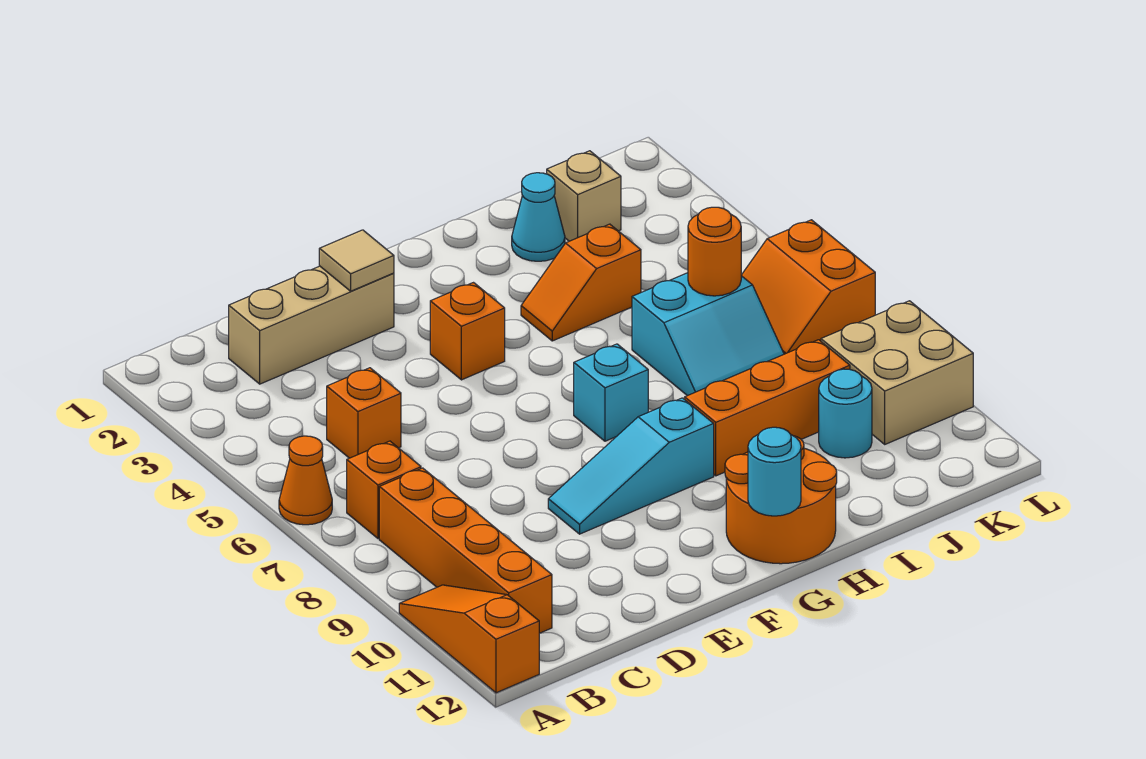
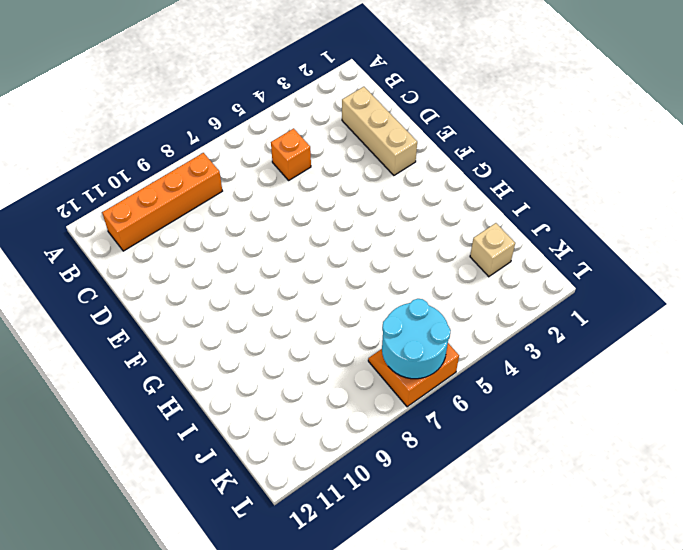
cyan round brick K6:L7 level 2 -> none
none -> orange cone A6 level 1
none -> orange slope A10:A12 level 1 top 12
none -> orange brick B7 level 1

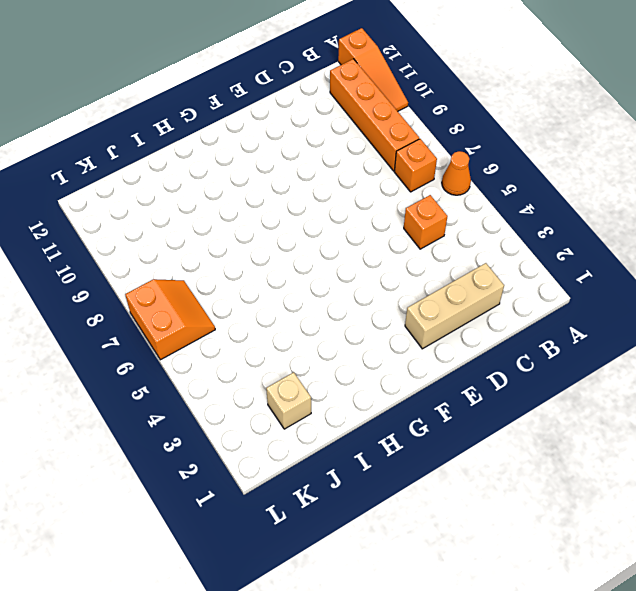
none -> cyan slope E9:G9 level 1 top G
none -> orange brick F4 level 1
none -> cyan brick G7 level 1

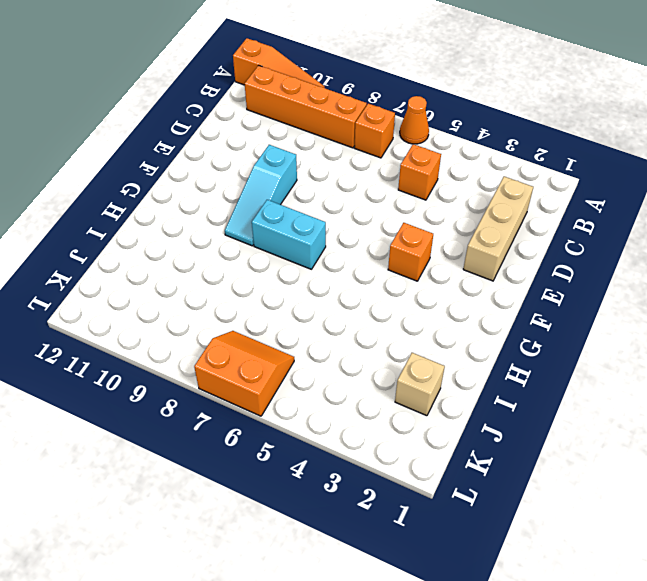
cyan slope E9:G9 level 1 top E -> cyan slope E9:G9 level 1 top G
cyan brick G7:G8 level 1 -> cyan brick G7 level 1
none -> orange round brick G11:H12 level 1
none -> orange slope H4:I4 level 1 top I
none -> orange brick H9:J9 level 1

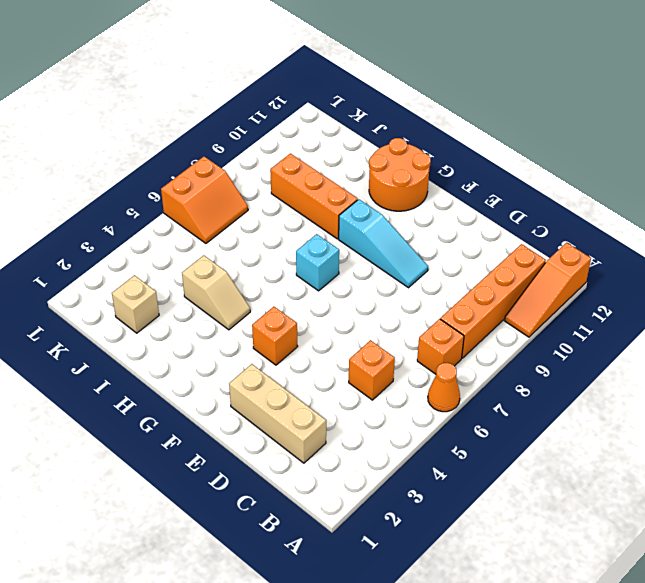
tan slope H4:I4 level 1 top I -> orange slope H4:I4 level 1 top I
none -> cyan cone I2 level 1
none -> cyan slope I6:J7 level 1 top 6
none -> cyan round brick J10 level 1

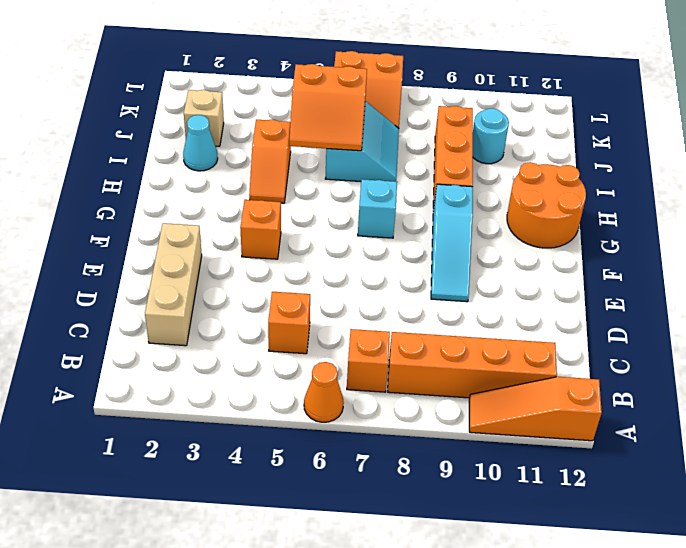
orange slope I5:J6 level 2 top J -> orange round brick J6 level 2
none -> tan brick K9:L10 level 1
none -> tan tile E2 level 2
none -> cyan round brick G12 level 2

